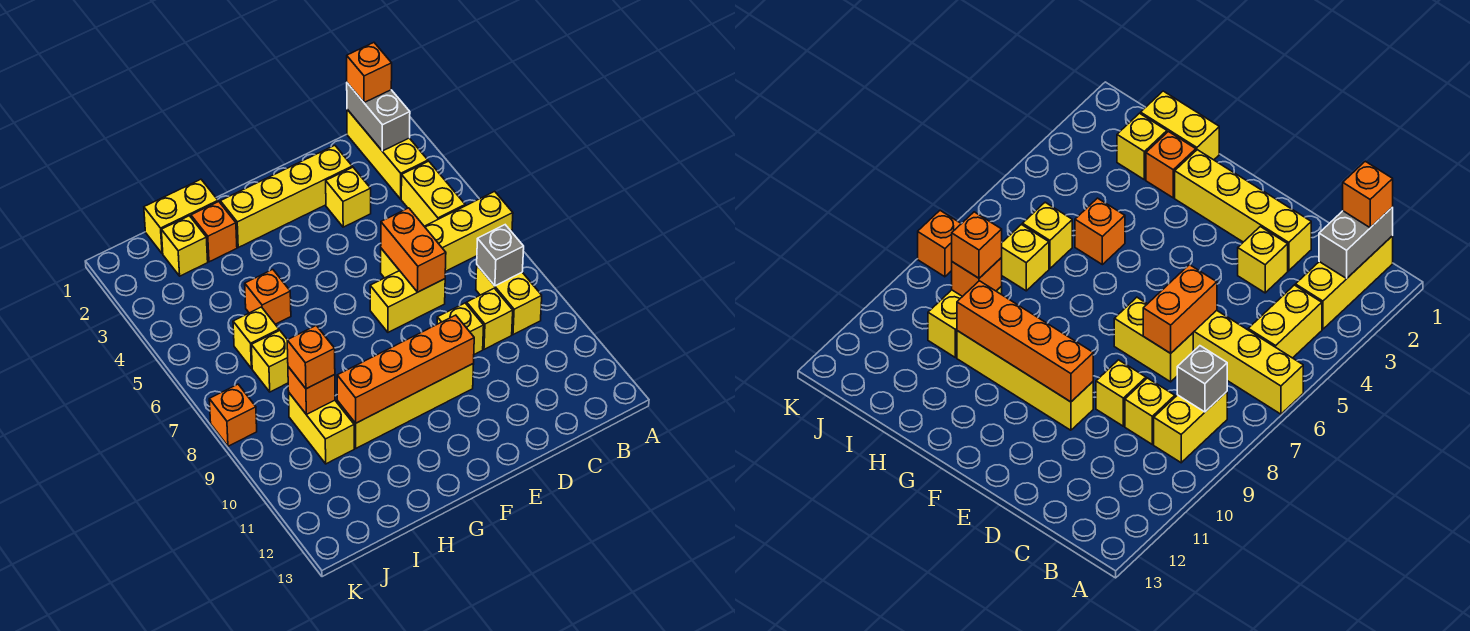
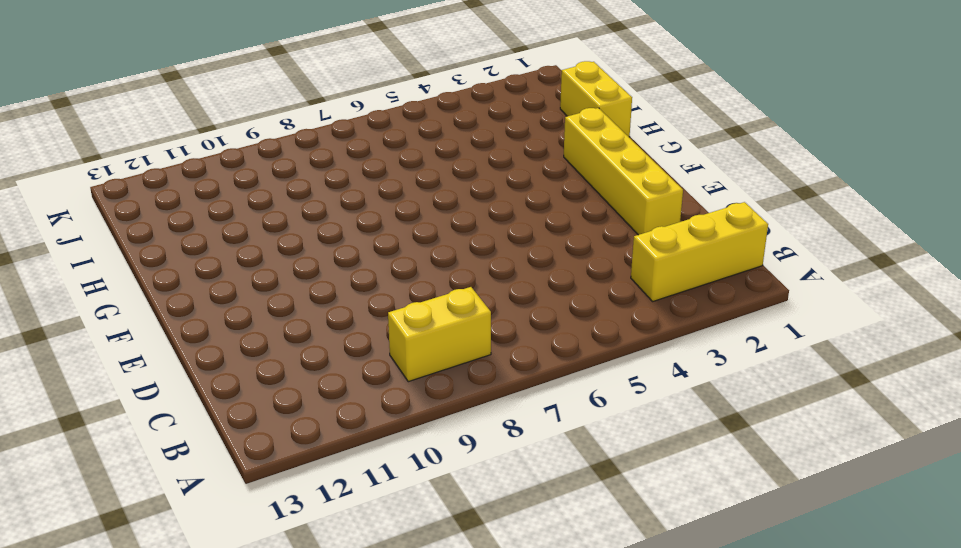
none -> yellow brick A6:D6 level 1
none -> yellow brick B4:B5 level 1
none -> yellow brick C9 level 1

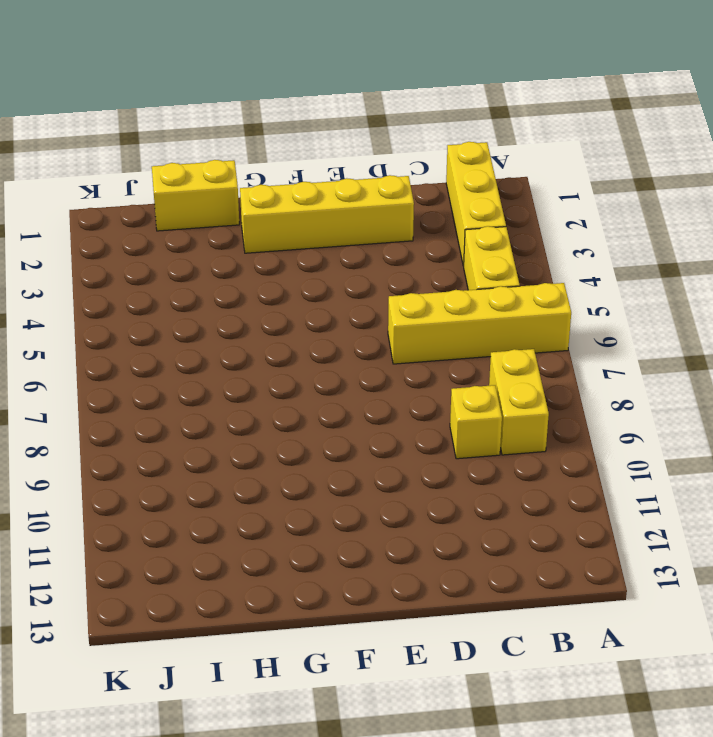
none -> yellow brick D3 level 1
none -> yellow brick D7:E7 level 1
none -> yellow brick D9 level 1

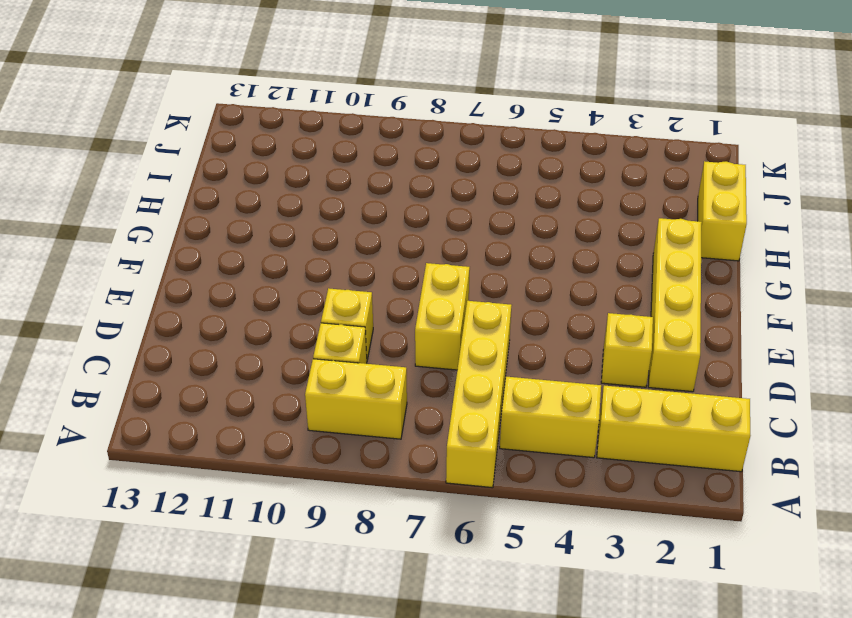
none -> yellow brick E10:H10 level 1
none -> orange brick H2 level 1
none -> orange brick H5 level 1

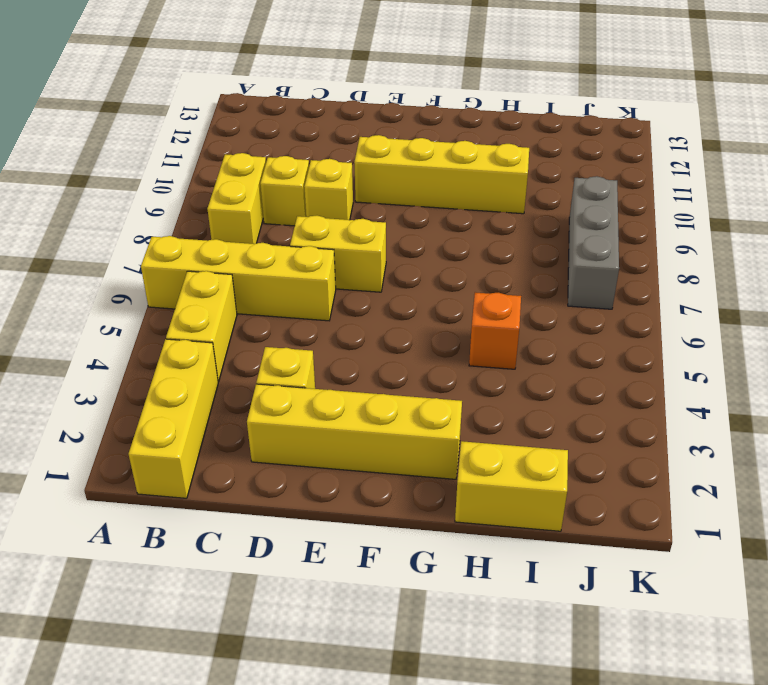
grey brick J7:J9 level 1 -> none
none -> orange brick H2 level 1
none -> yellow brick I2 level 1
none -> yellow brick I6 level 1

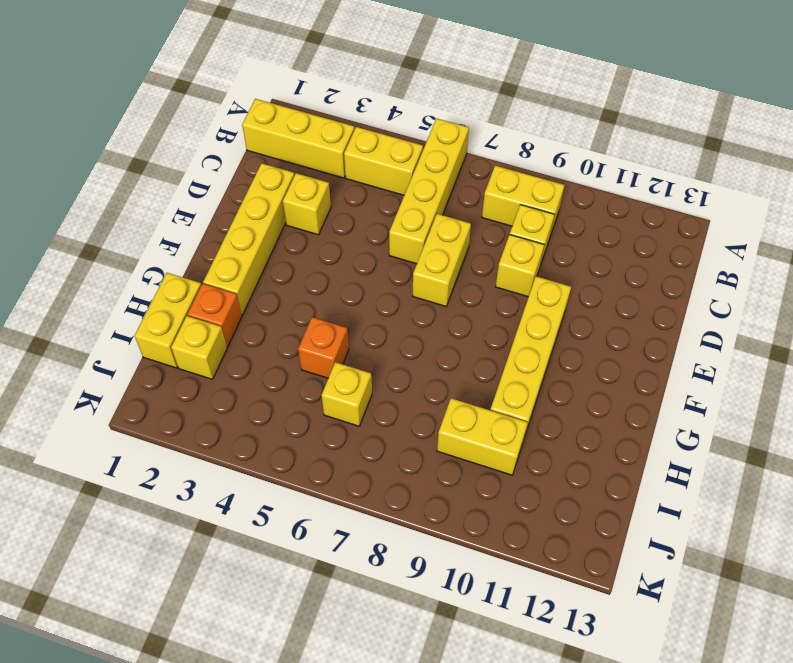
none -> yellow brick I7 level 1
none -> orange brick K8 level 1
none -> grey brick B1:B2 level 2

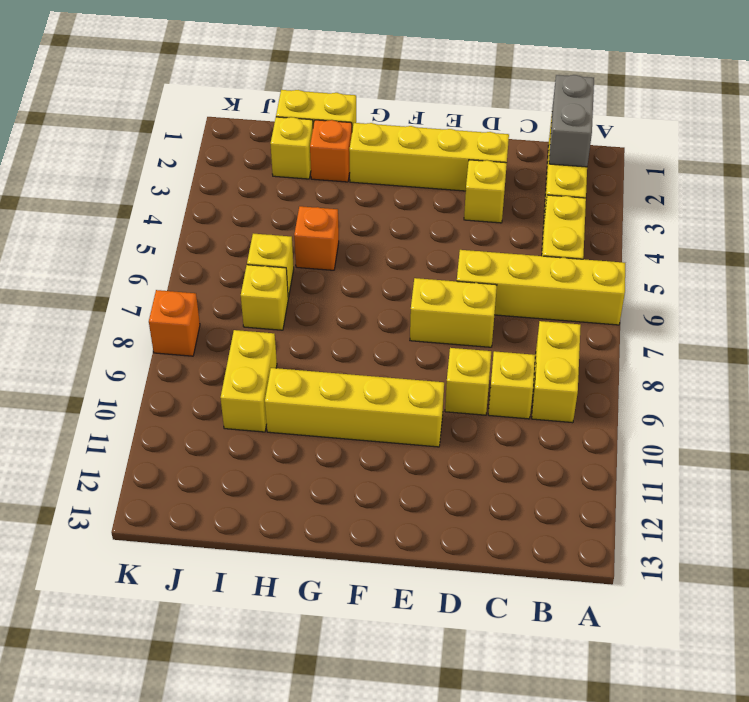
none -> grey brick B8 level 2
none -> orange brick D6:D7 level 2
none -> orange brick E10:H10 level 2

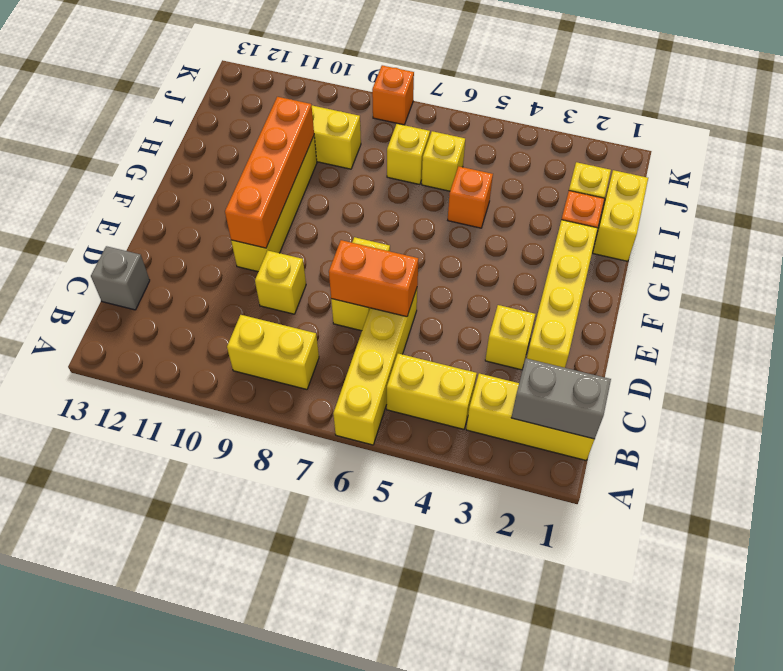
grey brick C13 level 1 -> grey brick B8 level 2
none -> yellow brick C9 level 1
none -> orange brick I9 level 2
none -> orange brick B1 level 3

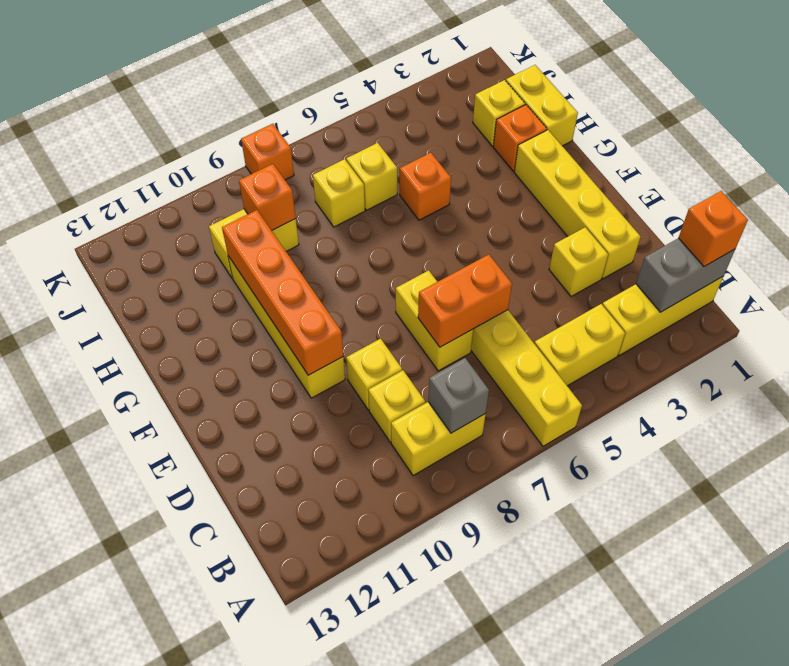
none -> orange brick I9 level 3

